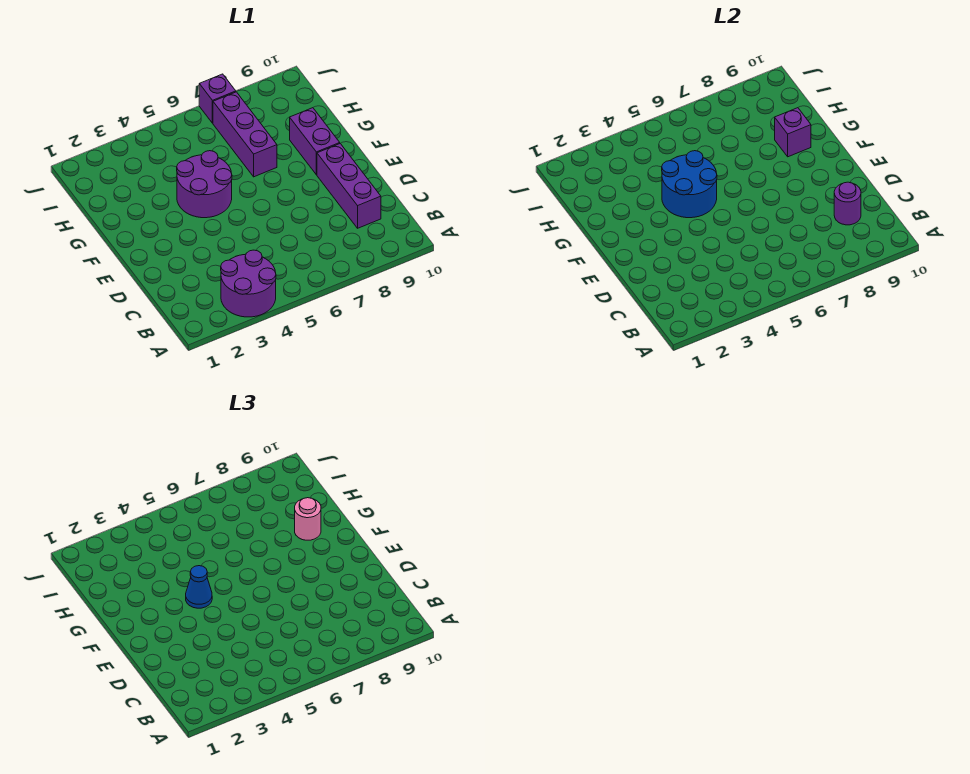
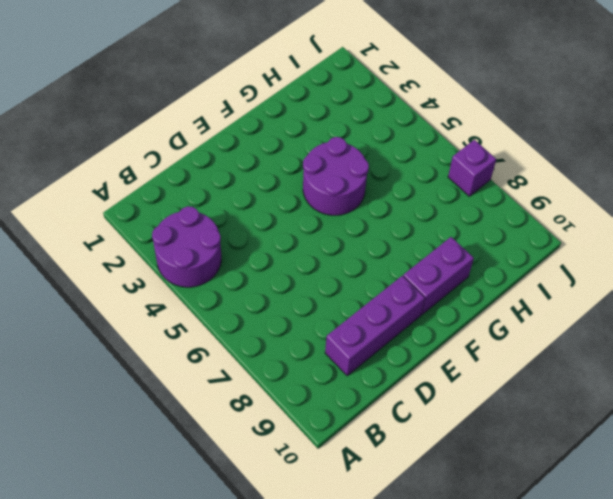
none -> purple brick G7:I7 level 1
none -> purple round brick C9 level 2

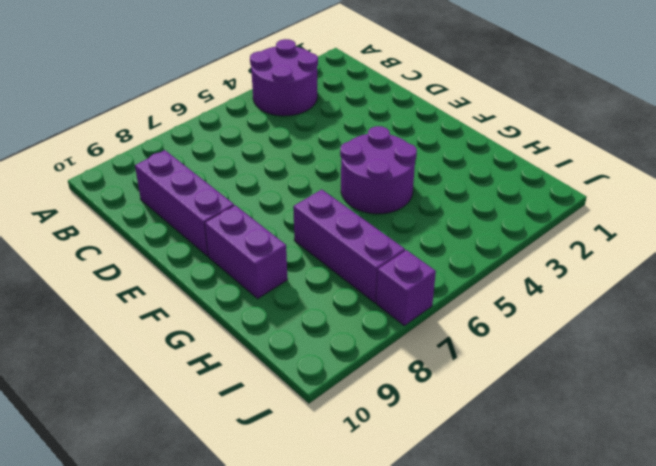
none -> purple round brick C9 level 2
none -> blue round brick F4:G5 level 2

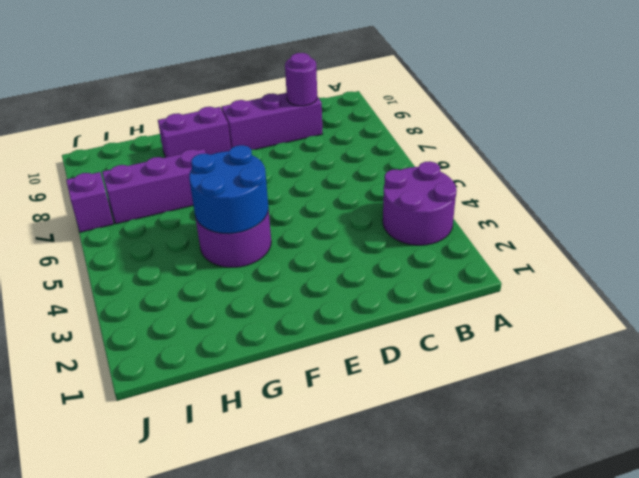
none -> purple brick G9 level 2
none -> blue cone F4 level 3

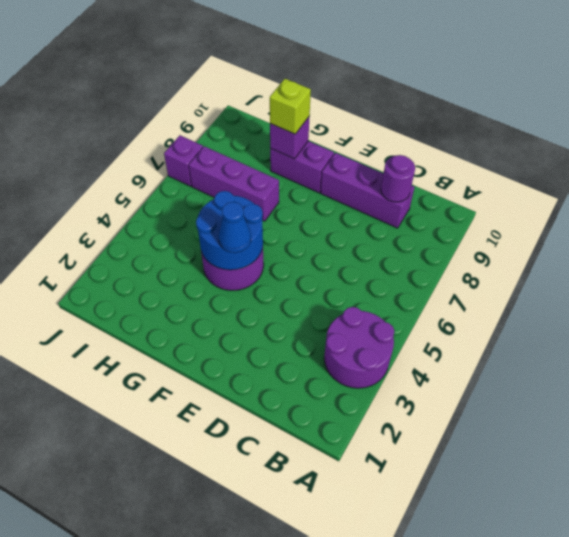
lime brick G9 level 3 -> pink round brick G9 level 3

